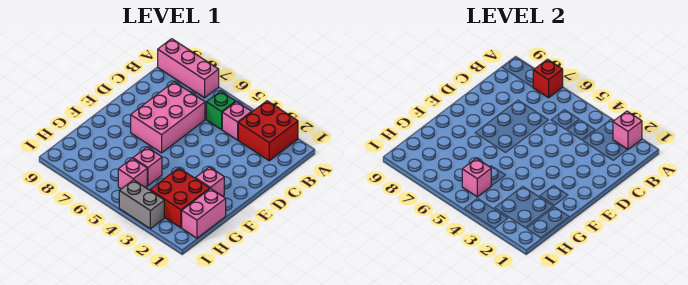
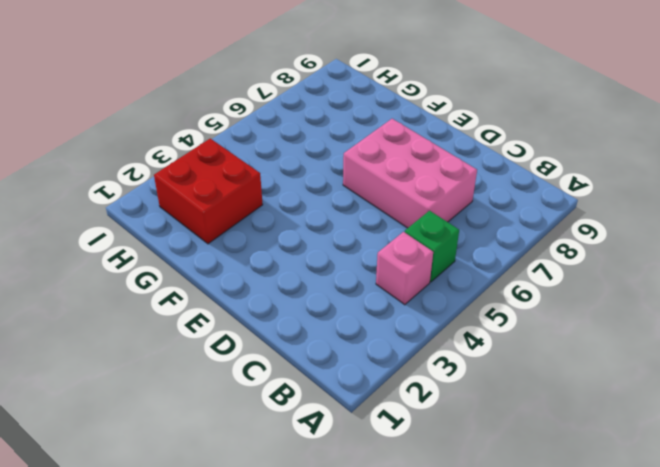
none -> red brick A2:B3 level 1
none -> pink brick A7:A9 level 1
none -> pink brick F2 level 1

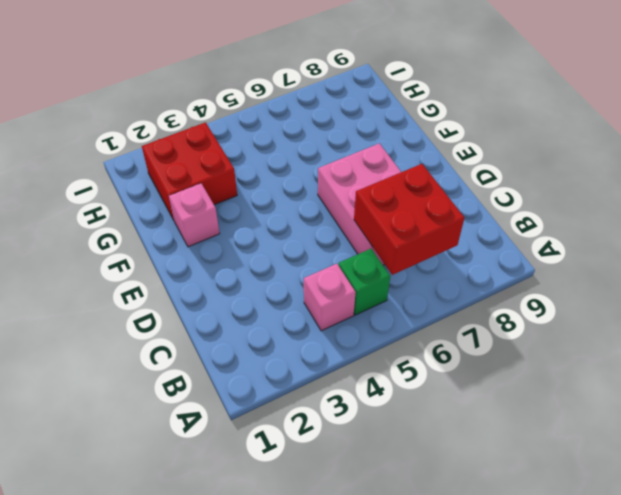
red brick B6:C7 level 2 -> red brick A2:B3 level 1
none -> pink brick A7:A9 level 1
none -> pink brick G1:H1 level 1
none -> pink brick G5 level 1

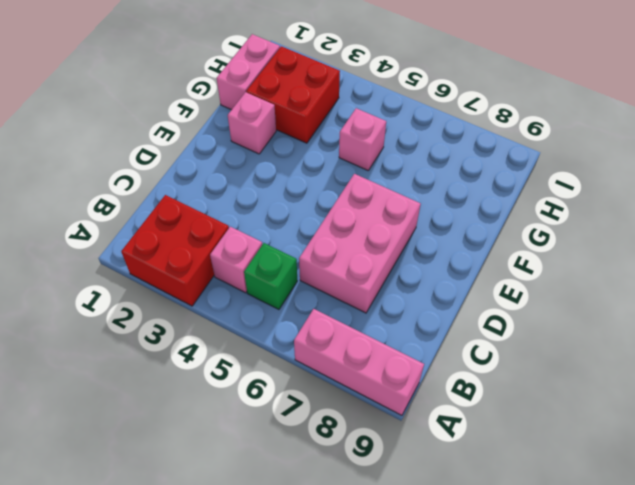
none -> pink brick H5 level 1
none -> grey brick I3:I4 level 1
none -> pink brick A2 level 2

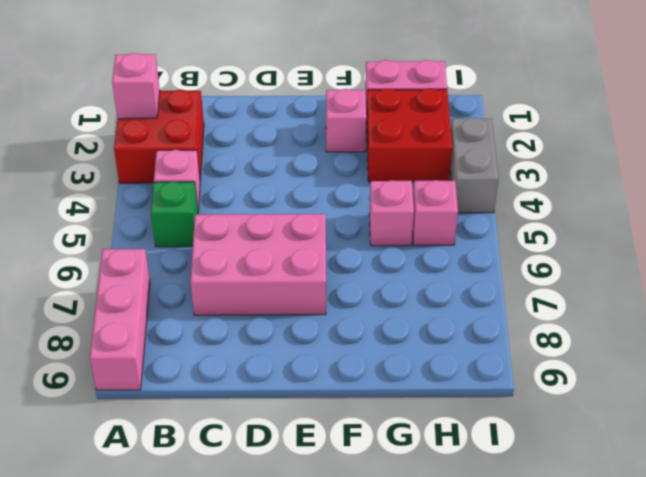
none -> red brick A7 level 2
none -> pink brick H5 level 2

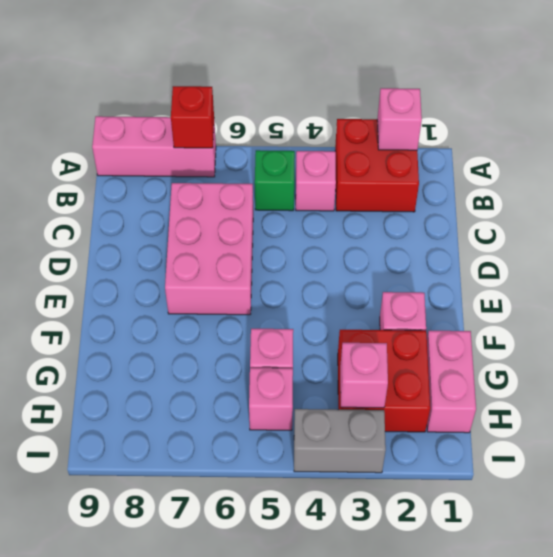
pink brick H3 level 2 -> pink brick H5 level 2

